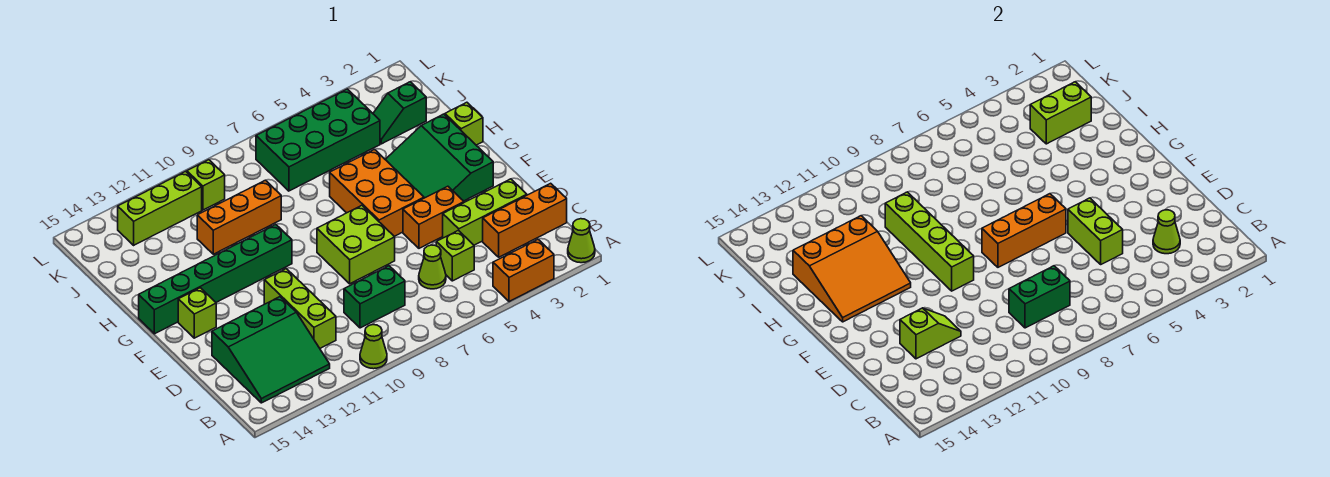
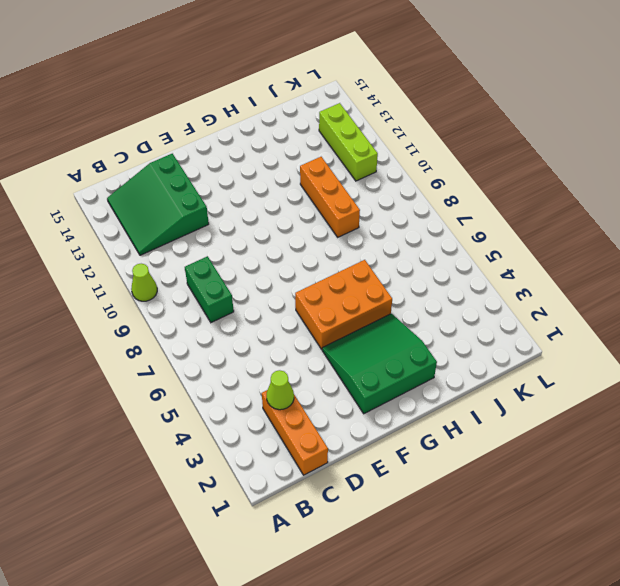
none -> lime cone A1 level 1
none -> orange brick A3:A4 level 1
none -> lime brick C5 level 1
none -> lime cone C6 level 1

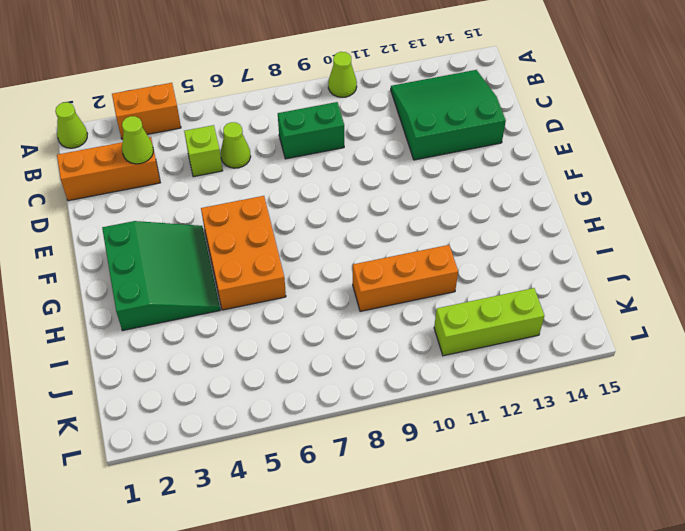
none -> lime brick C11:E11 level 1
none -> lime brick D2:D4 level 1
none -> orange brick E4:E5 level 1
none -> lime brick E7:F8 level 1

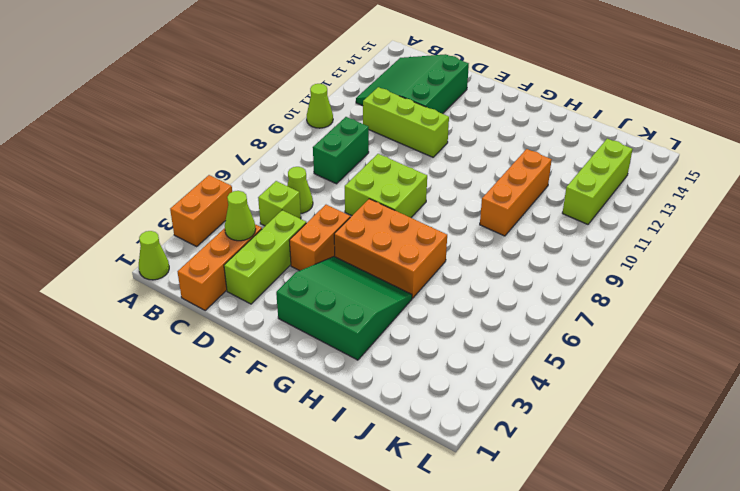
none -> lime brick F14 level 1
none -> green brick G10:G15 level 1
none -> lime brick H1 level 1
none -> green slope J2:J3 level 1 top 2

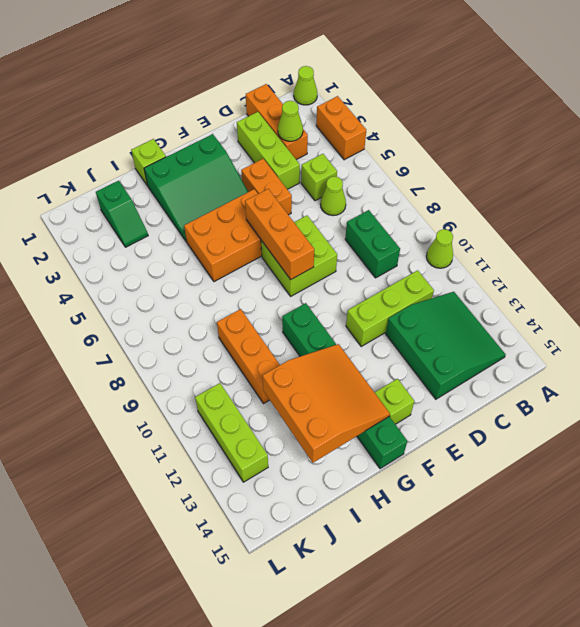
none -> green brick J4:K7 level 1
none -> lime brick K10 level 1
none -> green brick C8:C9 level 2
none -> lime brick D5:E5 level 2

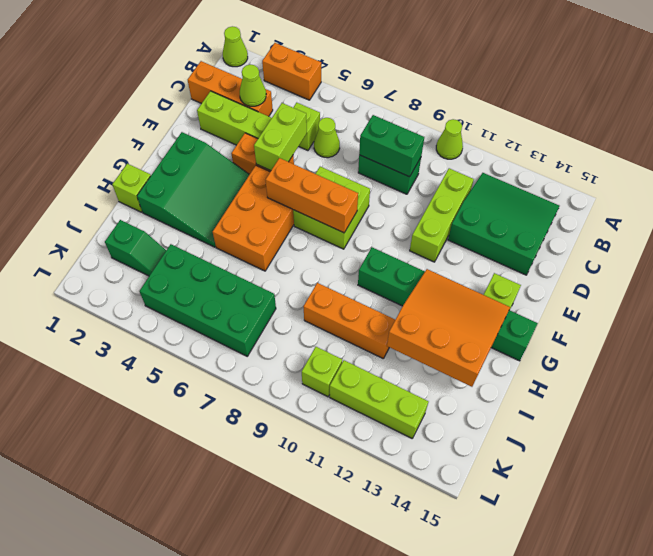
none -> lime slope D12:D13 level 2 top 13
none -> lime brick F10:I10 level 2
none -> lime brick J2:J3 level 2

